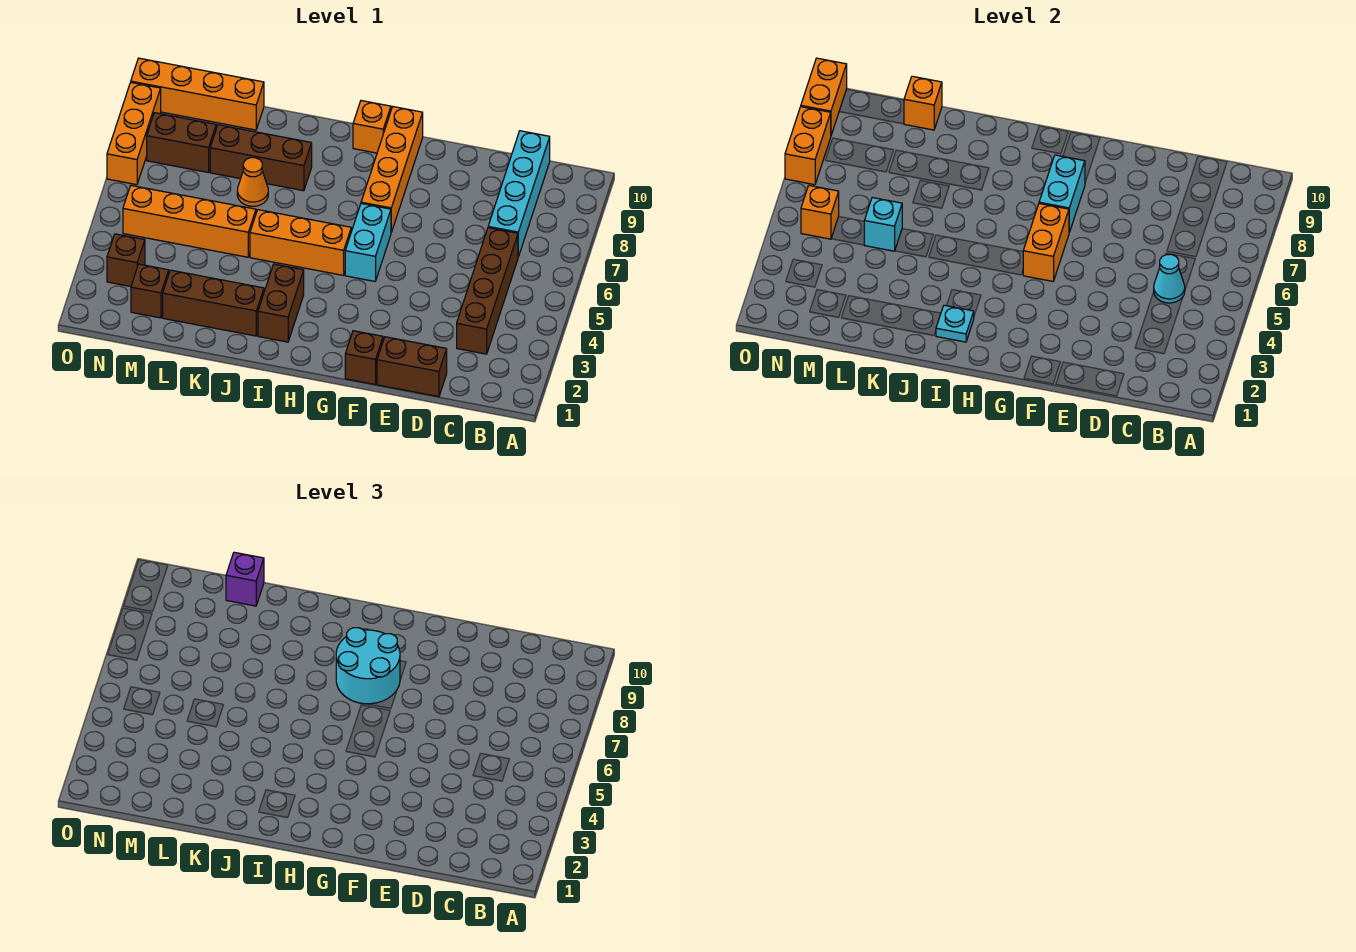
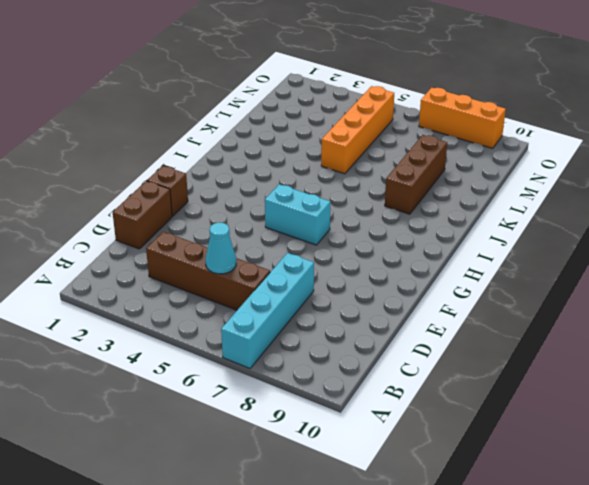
cyan brick A7:D7 level 1 -> cyan brick C7:C10 level 1
none -> orange brick G7:G10 level 1
none -> orange brick H5:J5 level 1
none -> orange brick H10 level 1

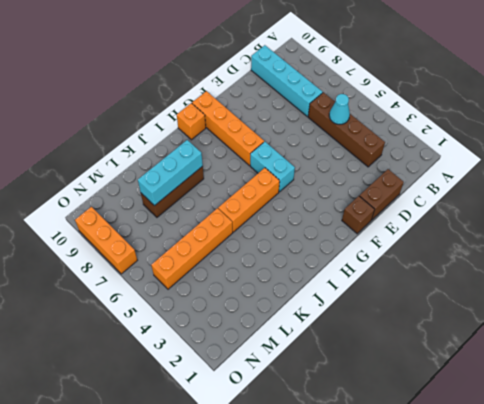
cyan brick J8:L8 level 2 -> none
none -> brown brick I2:I3 level 1
none -> brown brick J2:L2 level 1
none -> orange cone K7 level 1

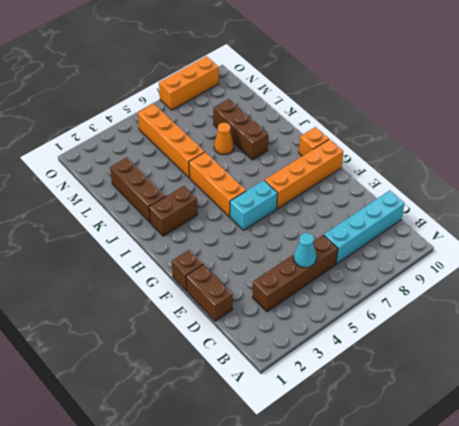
none -> orange brick L10:O10 level 1
none -> brown brick M2 level 1
none -> brown brick M8:N8 level 1

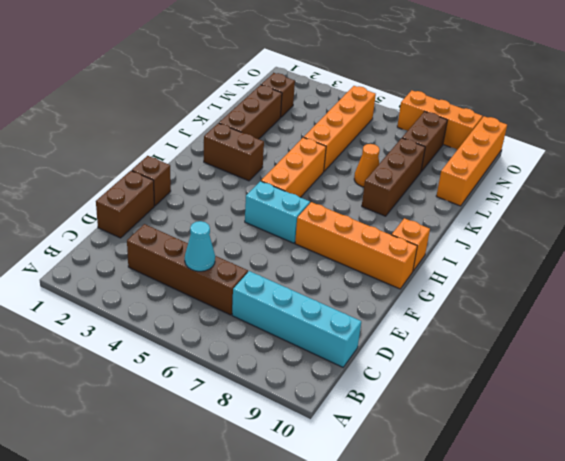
none -> brown brick N3 level 1
none -> orange brick G5:G6 level 2
none -> cyan brick G7:G8 level 2

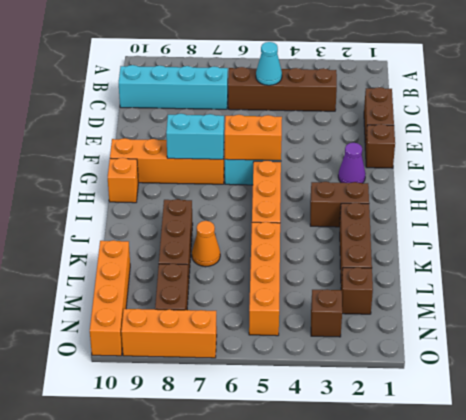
purple cone G2 level 1 -> none
none -> cyan plate I2 level 2
none -> cyan brick L5 level 2
none -> orange brick L10 level 2

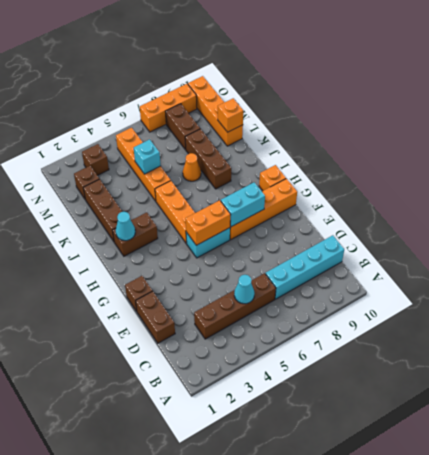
cyan cone I2 level 2 -> cyan plate I2 level 2
none -> orange brick N5 level 2
none -> orange brick O7:O8 level 2
none -> orange brick O9:O10 level 2

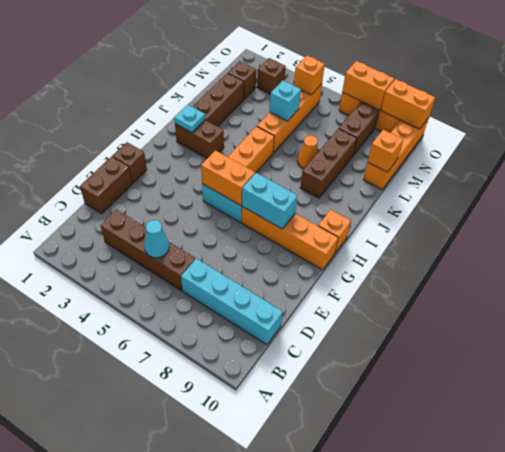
none -> cyan round brick G7:H8 level 3
none -> purple brick L10 level 3

